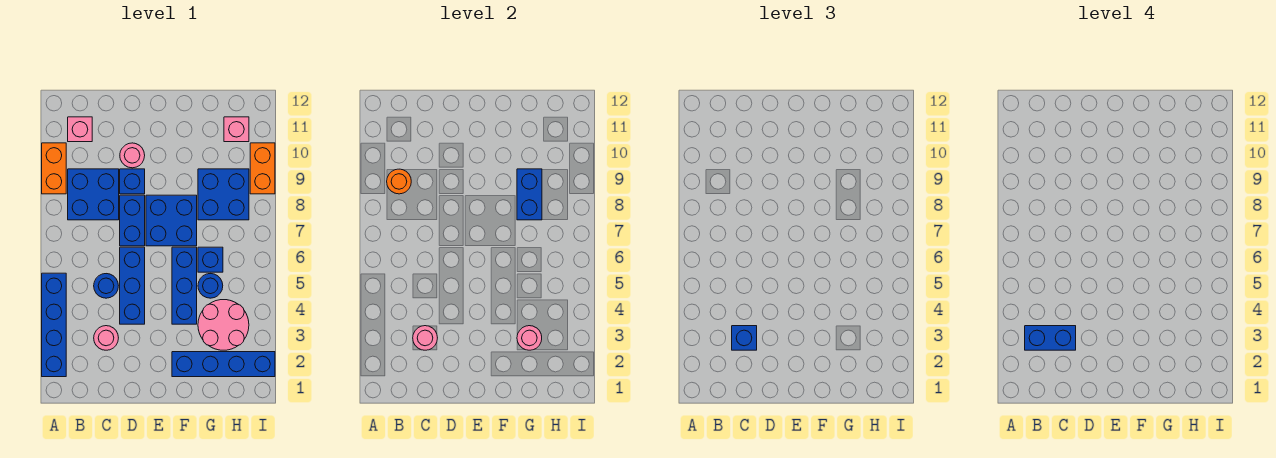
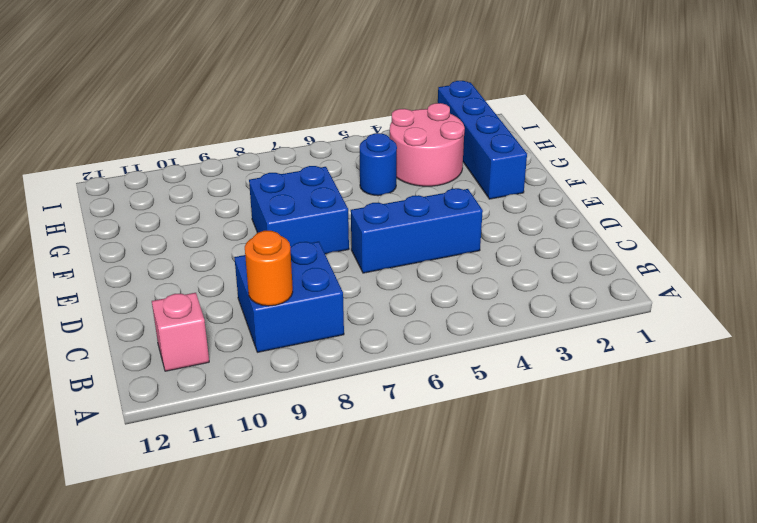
none -> blue brick A2:A5 level 1
none -> orange brick A9:A10 level 1
none -> pink round brick C3 level 1

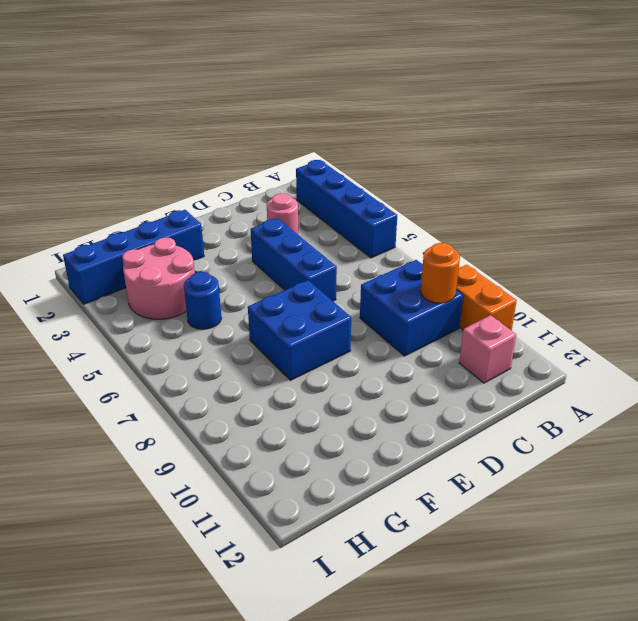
none -> blue round brick C5 level 1
none -> blue brick D7:D8 level 1
none -> blue brick D9 level 1

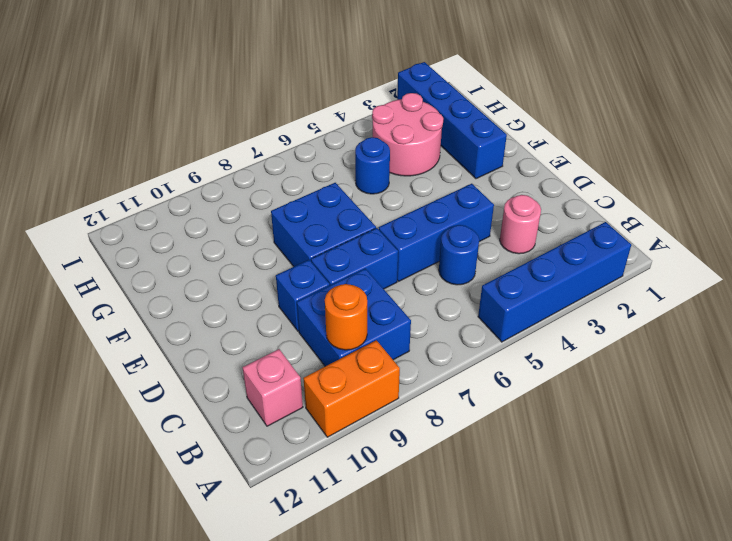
none -> pink round brick D10 level 1
none -> blue brick F4:F6 level 1
none -> blue brick G6 level 1

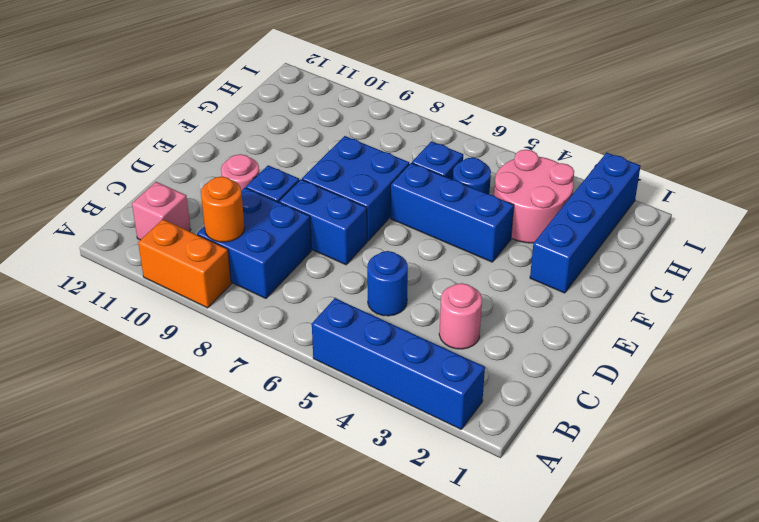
none -> blue brick D4:D6 level 1
none -> blue brick G8:H9 level 1
none -> pink brick H11 level 1

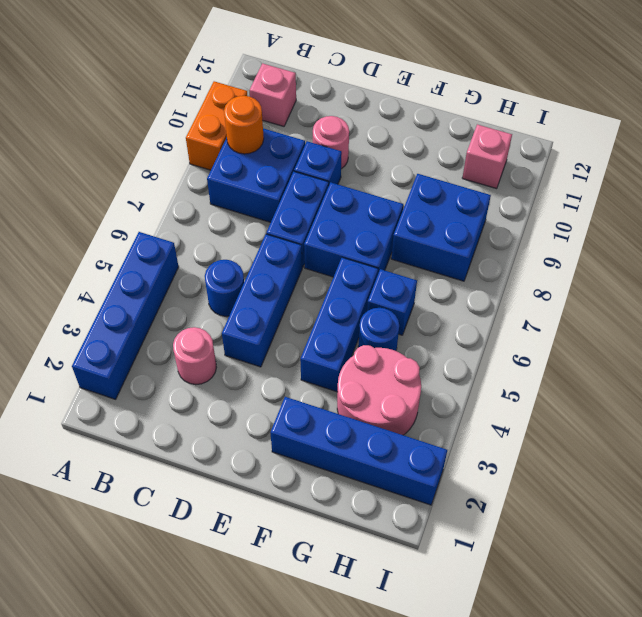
none -> orange brick I9:I10 level 1
none -> pink round brick C3 level 2
none -> pink round brick G3 level 2

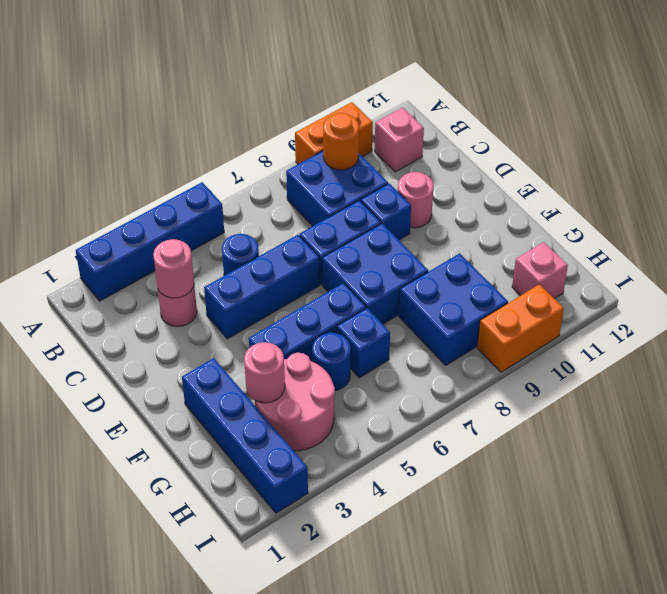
none -> blue brick G8:G9 level 2
none -> blue brick C3 level 3
none -> blue brick B3:C3 level 4

